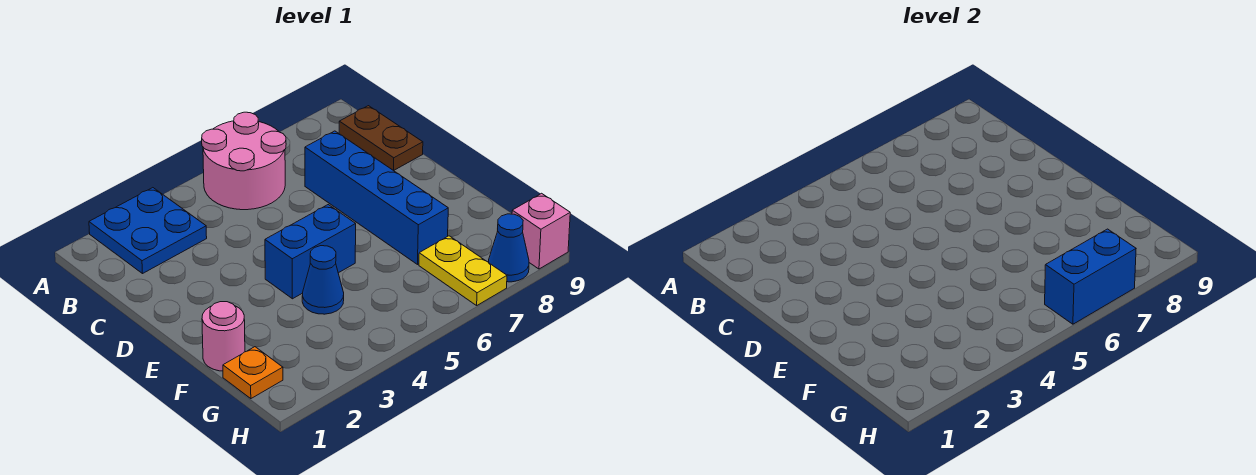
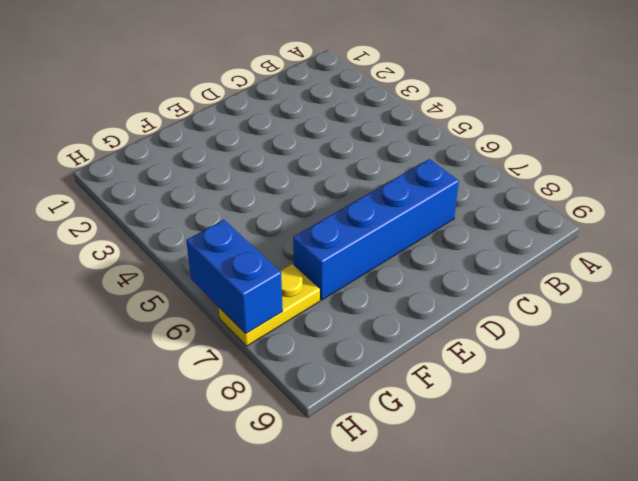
none -> blue plate A2:B3 level 1
none -> pink round brick A5:B6 level 1
none -> brown plate B9:C9 level 1

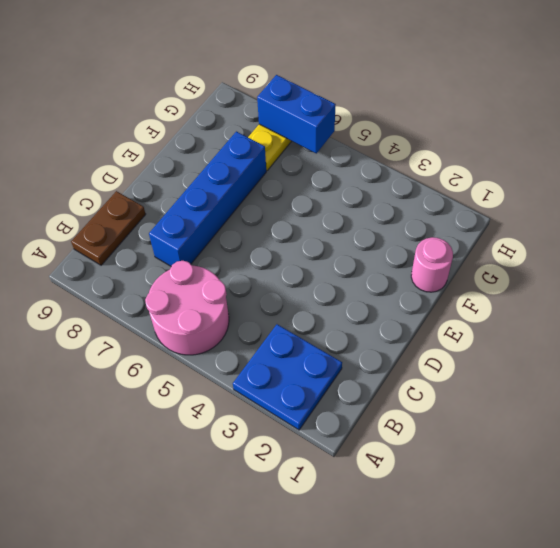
none -> blue brick E4:E5 level 1
none -> blue cone F4 level 1
none -> orange plate G1 level 1

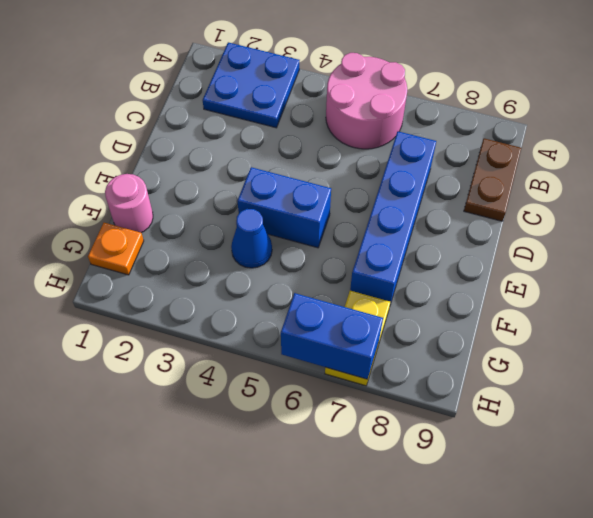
none -> blue cone H8 level 1
none -> pink brick H9 level 1

